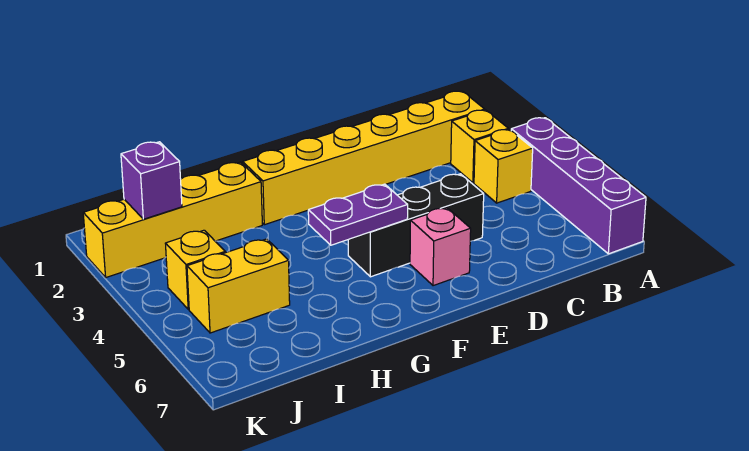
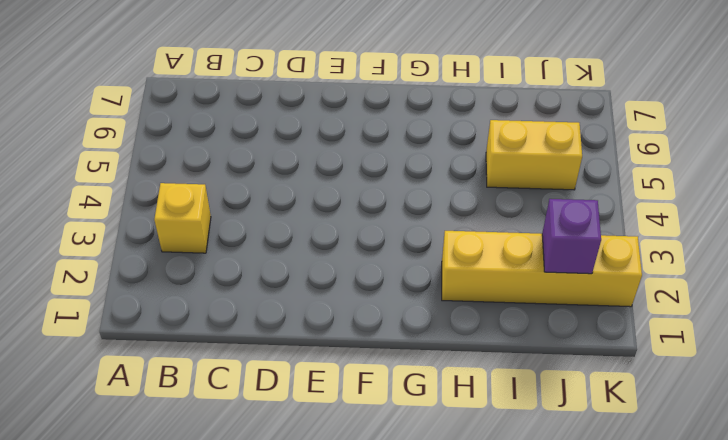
none -> purple brick A4:A7 level 1
none -> yellow brick B2:G2 level 1

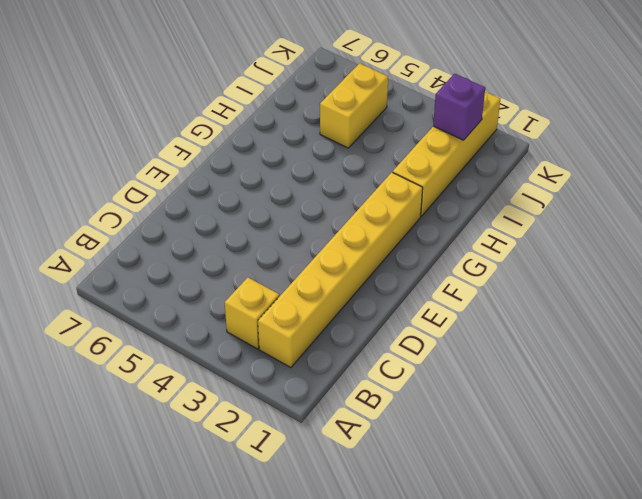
none -> purple brick A4:A7 level 1
none -> yellow brick B4 level 1

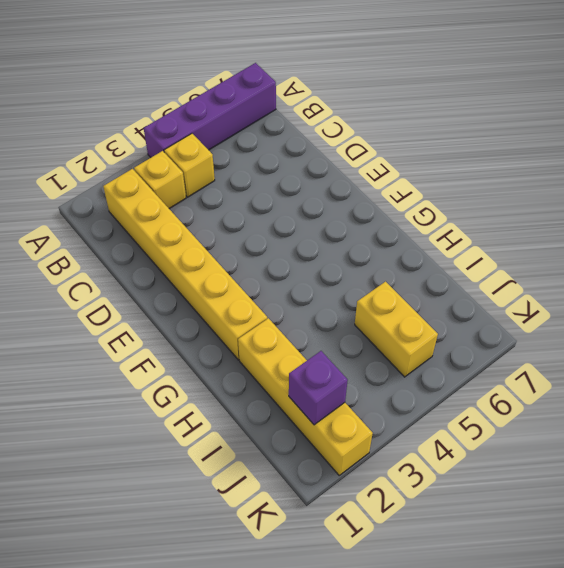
none -> black brick D5:F5 level 1
none -> pink brick E6 level 1

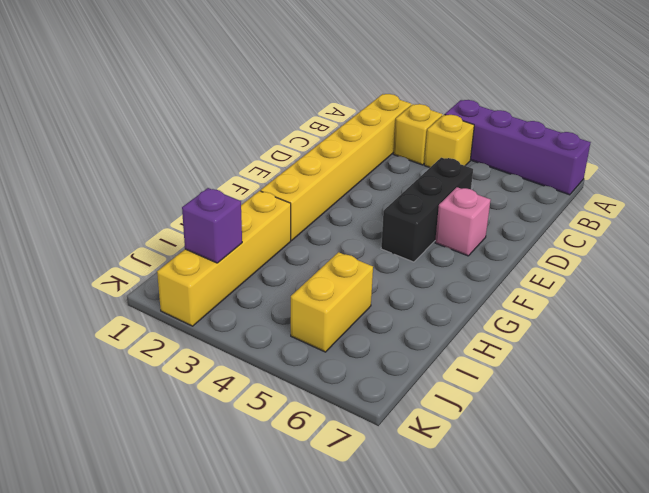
none -> yellow brick J4 level 1
none -> purple plate F5:G5 level 2

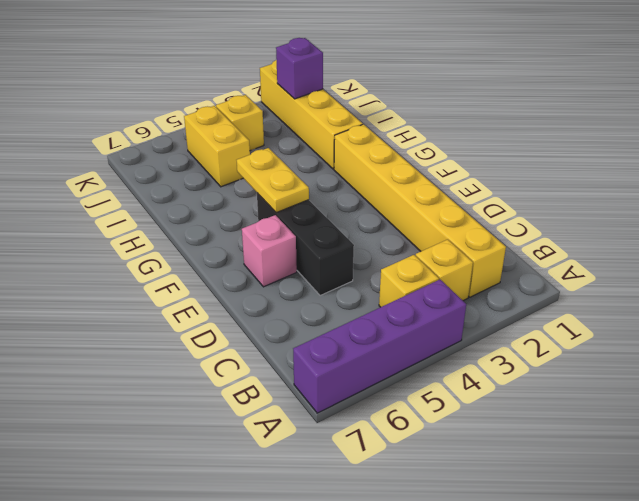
yellow plate F5:G5 level 2 -> purple plate F5:G5 level 2

